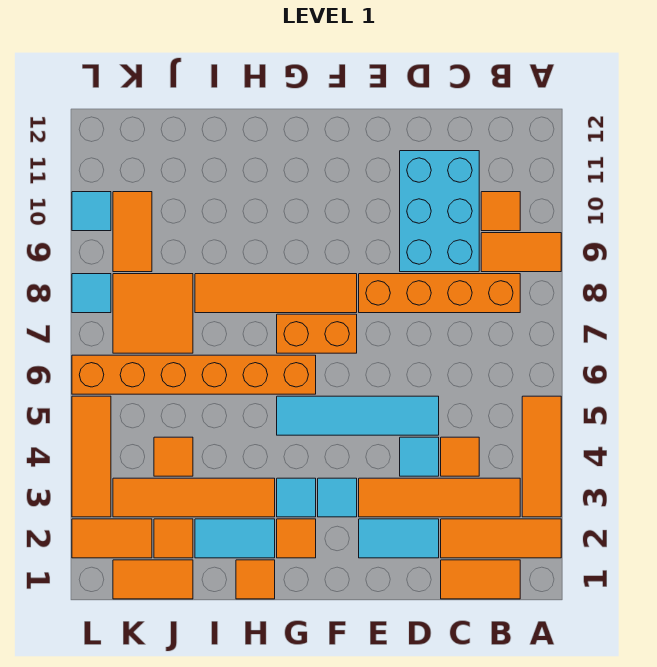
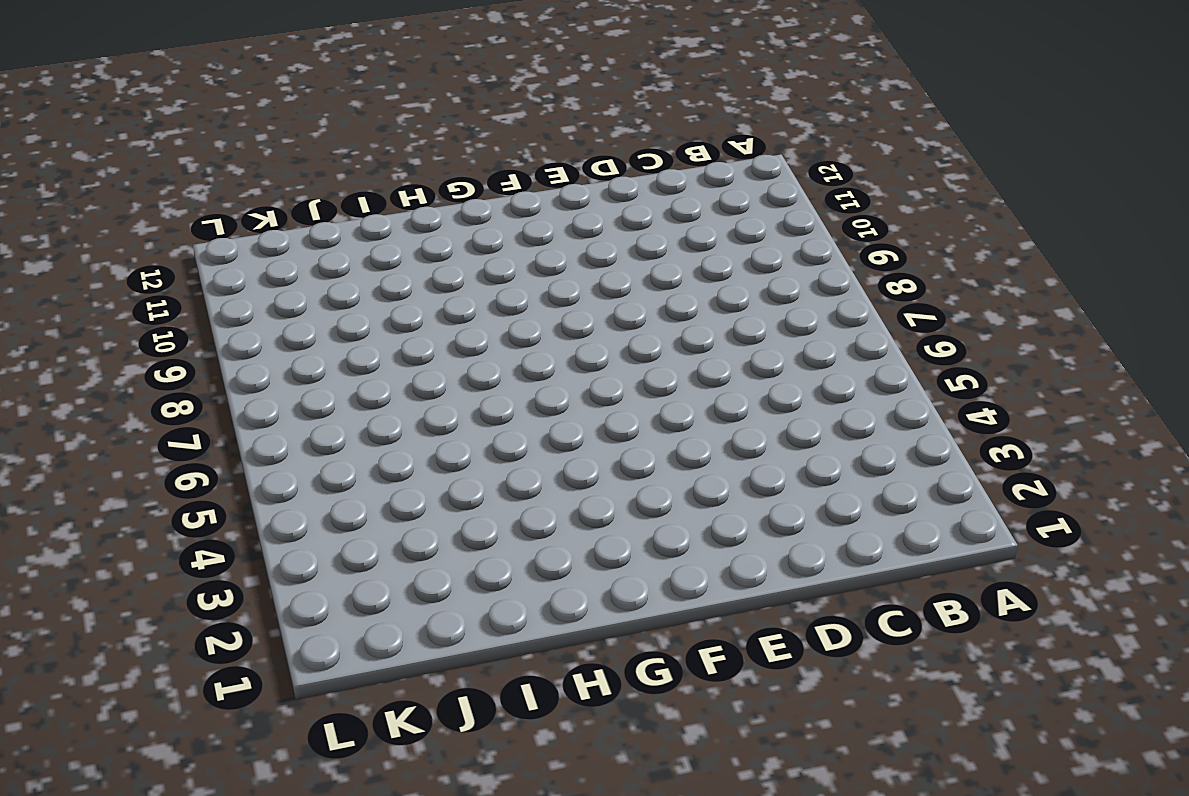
none -> orange tile A2:C2 level 1
none -> orange tile A3:A5 level 1
none -> orange tile A9:B9 level 1
none -> orange tile B1:C1 level 1

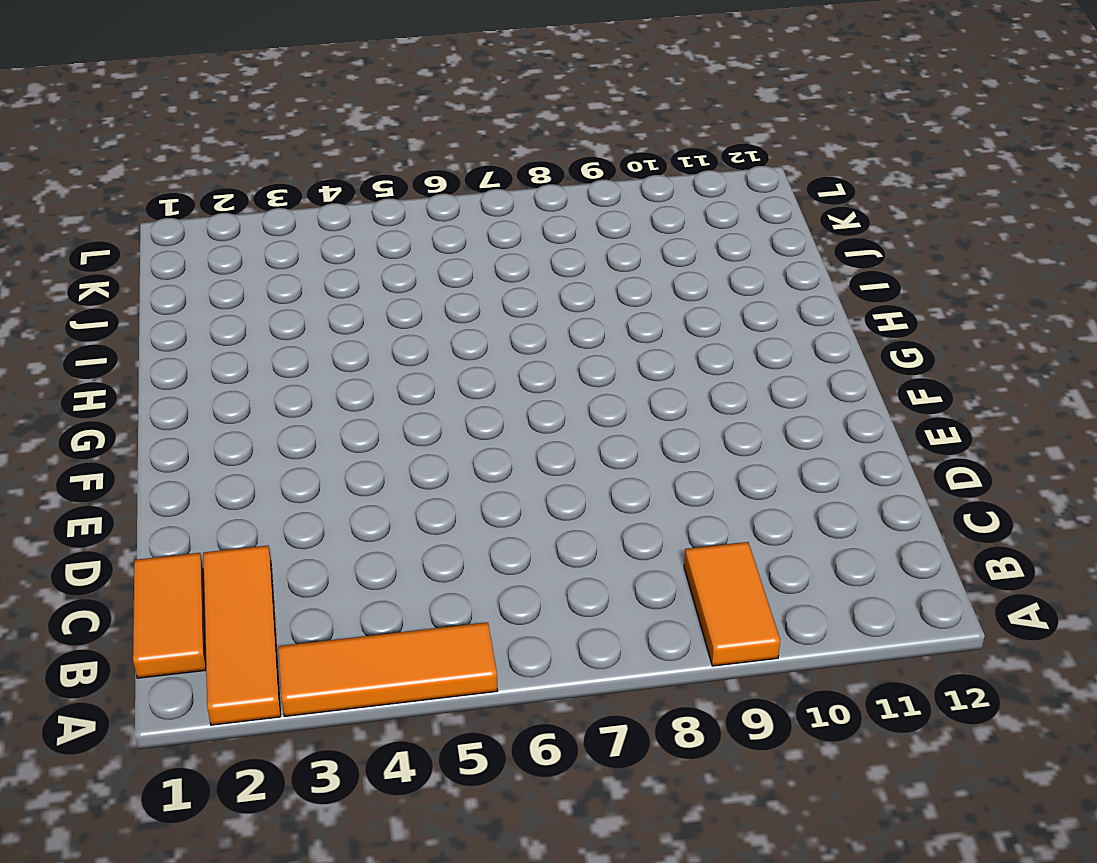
none -> orange tile B3:E3 level 1
none -> orange brick B8:E8 level 1
none -> orange tile B10 level 1
none -> orange tile C4 level 1

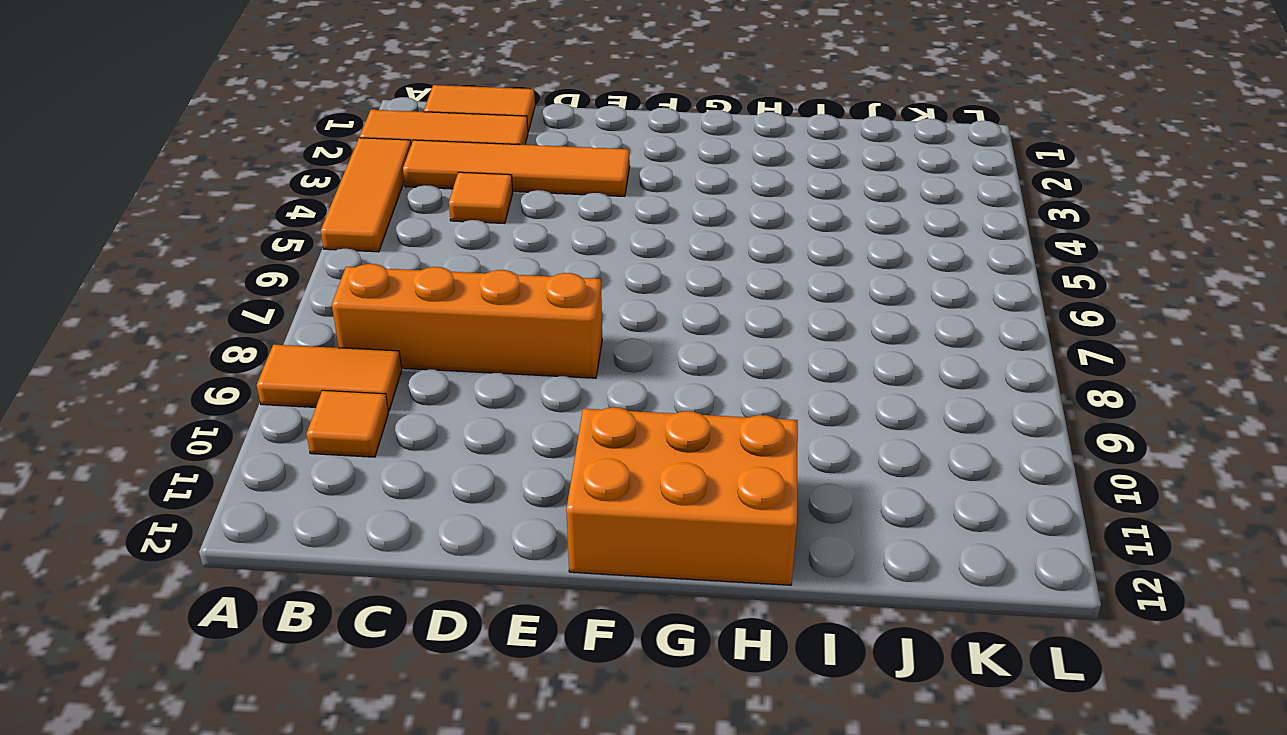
orange brick F11:H12 level 1 -> none
none -> cyan brick C9:D11 level 1
none -> cyan tile D2:E2 level 1
none -> cyan tile D4 level 1
none -> cyan tile D5:G5 level 1

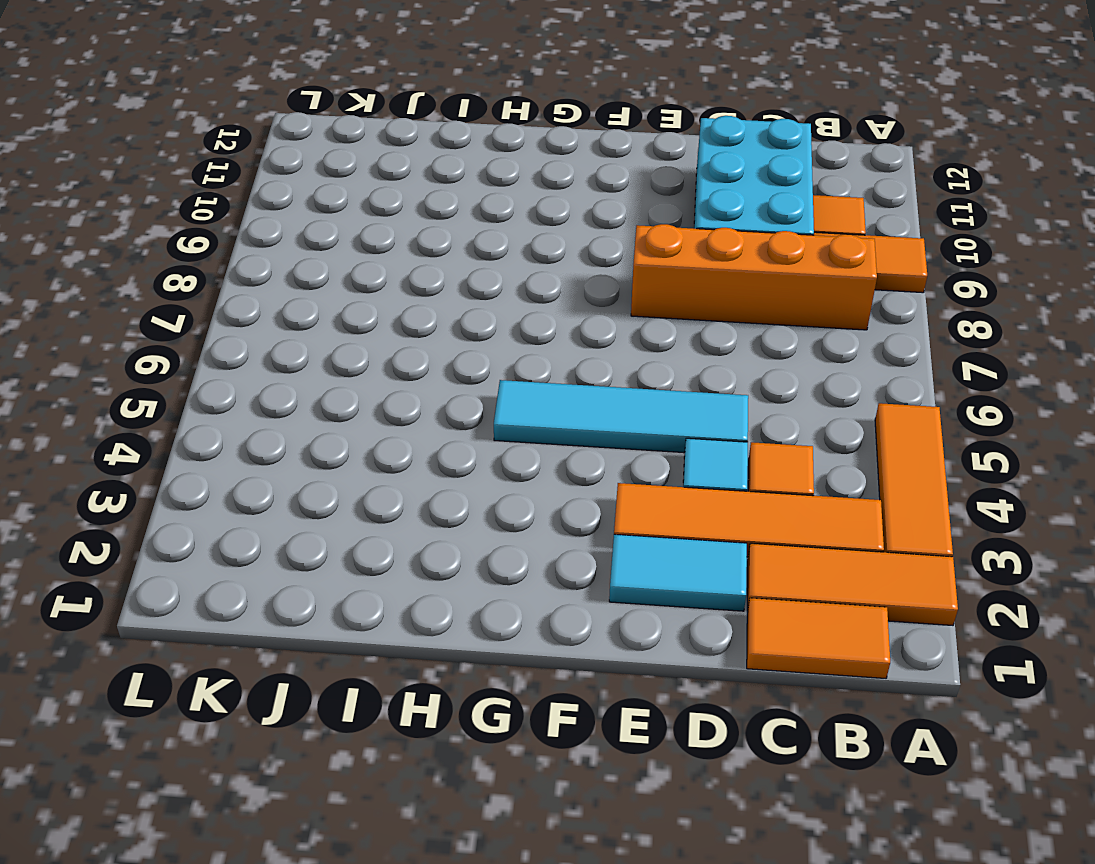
none -> cyan tile F3 level 1
none -> orange brick F7:G7 level 1
none -> orange tile F8:I8 level 1
none -> orange tile G2 level 1

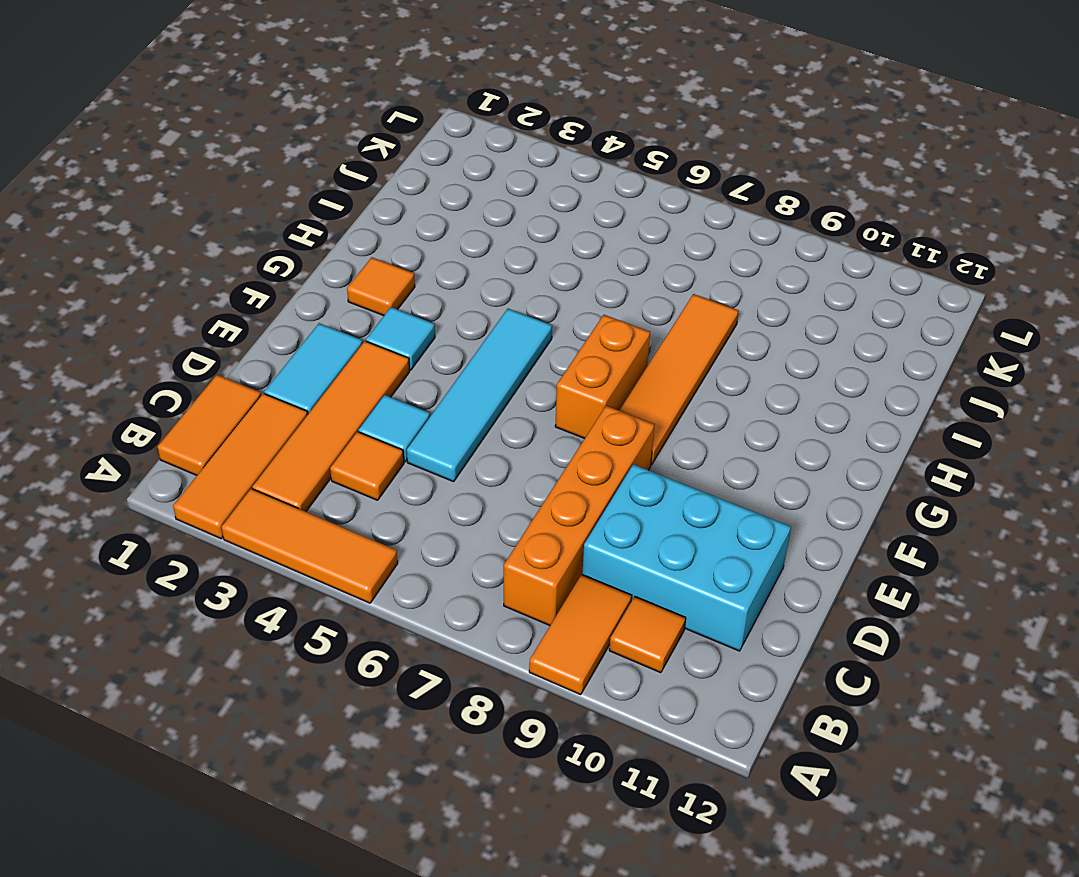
none -> cyan tile G3 level 1
none -> orange brick G6:L6 level 1
none -> orange tile H1 level 1
none -> cyan tile H2:I2 level 1

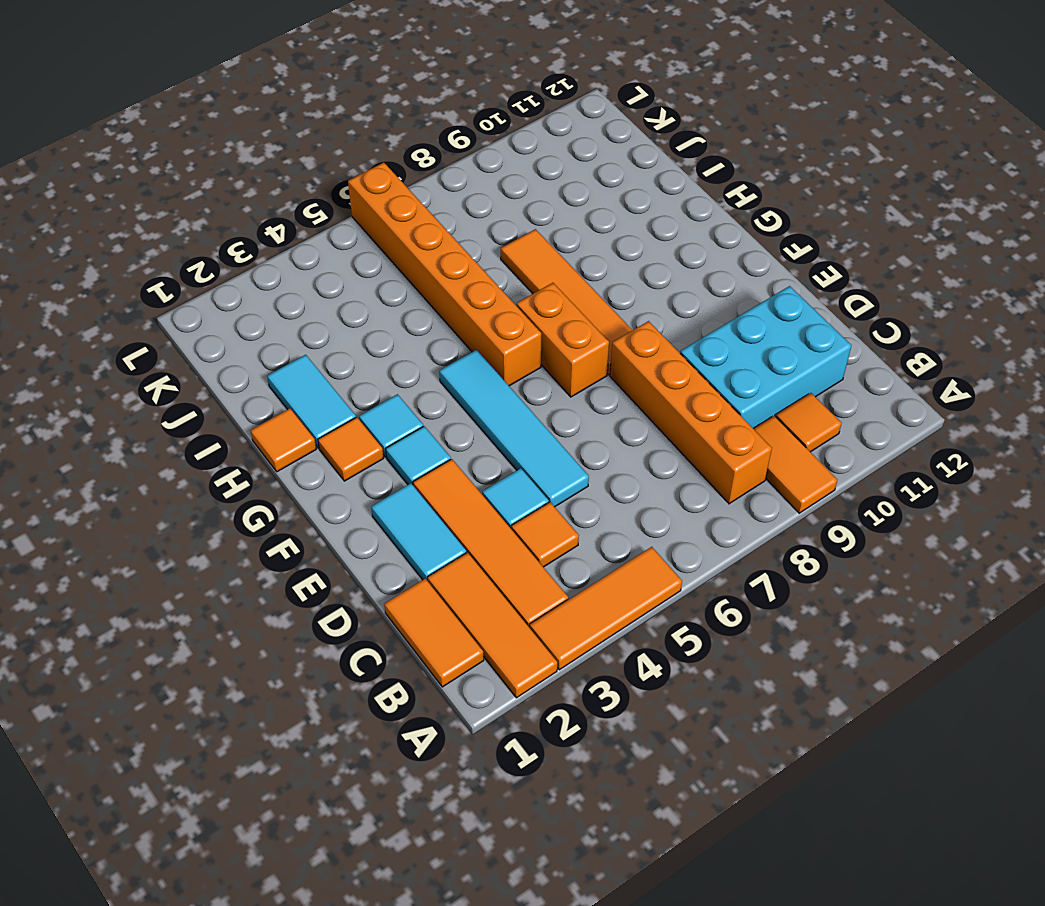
none -> orange tile H3:K3 level 1
none -> orange tile J1:K1 level 1
none -> orange tile J2 level 1
none -> orange tile J4 level 1

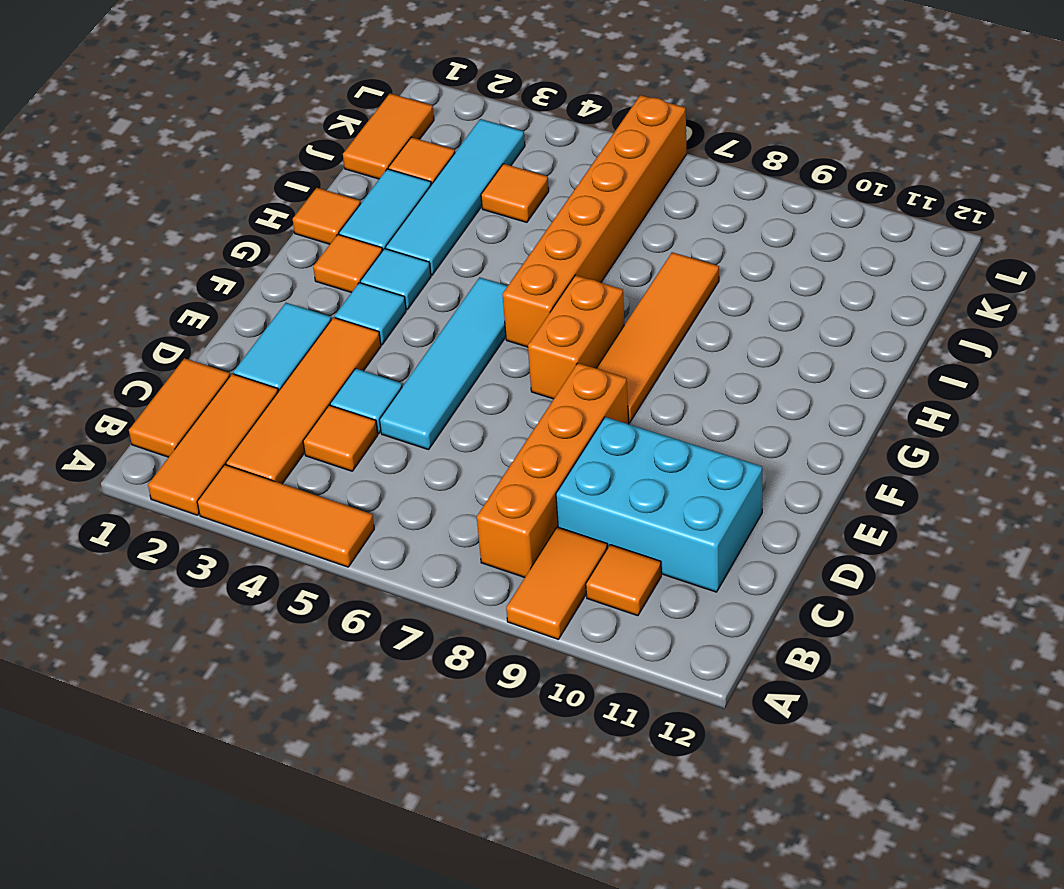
cyan tile H3:K3 level 1 -> orange tile H3:K3 level 1
none -> orange tile J7:K8 level 1
none -> orange tile K2:L2 level 1
none -> orange tile K9:K10 level 1
none -> orange tile L3:L5 level 1

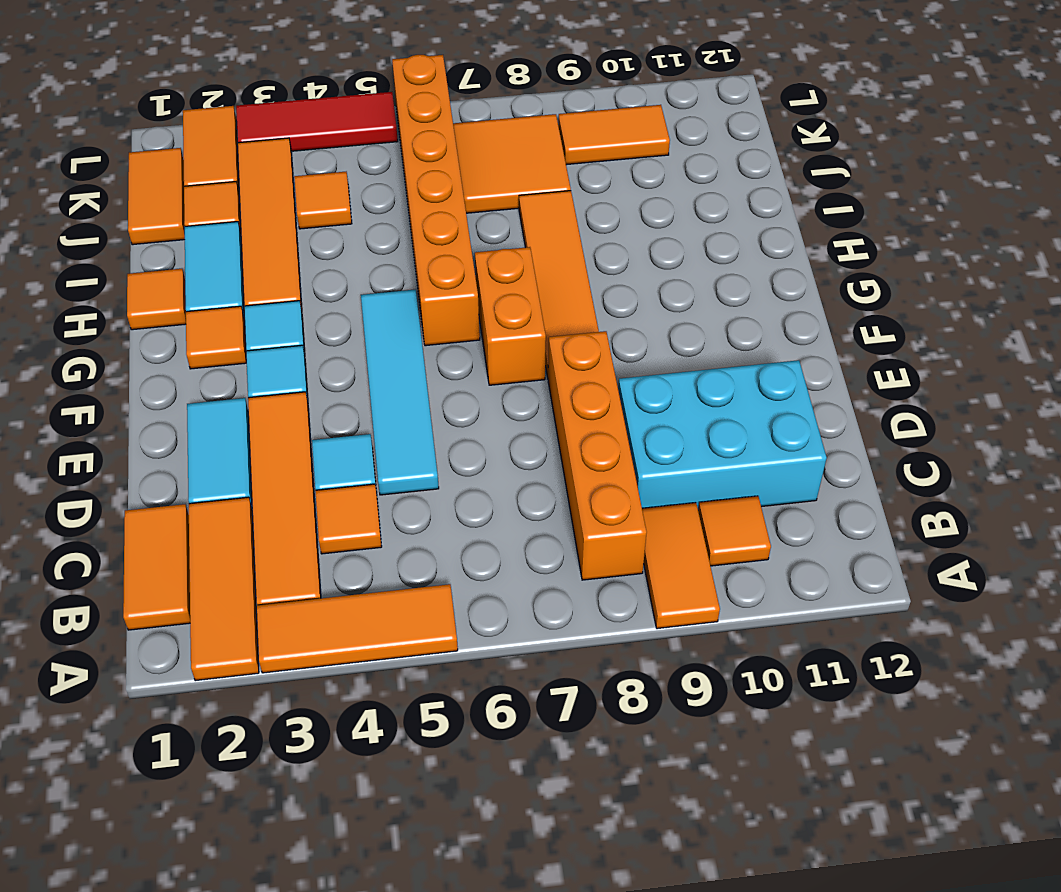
red tile L3:L5 level 1 -> orange tile L3:L5 level 1
none -> cyan tile L8 level 1
none -> cyan tile L10 level 1

